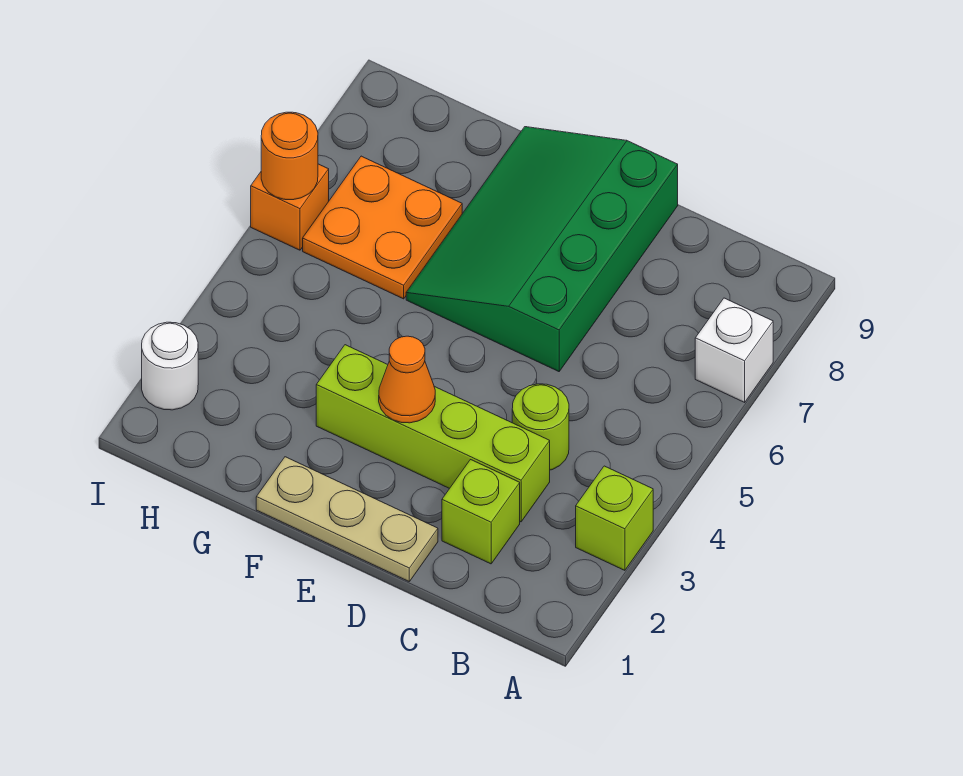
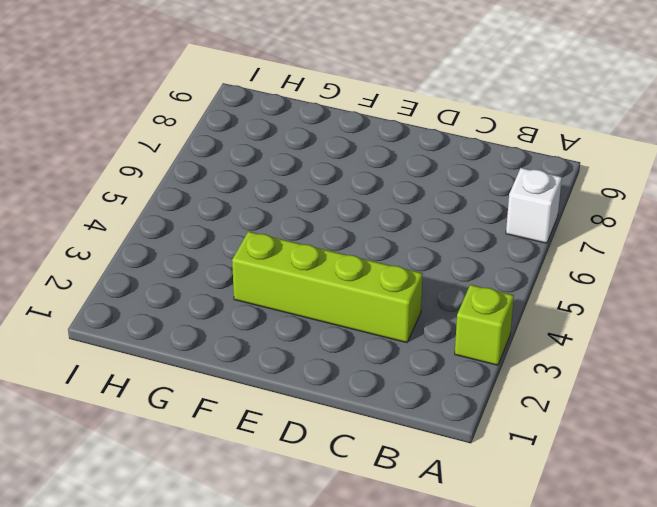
none -> lime brick C2 level 1
none -> lime round brick C4 level 1
none -> tan plate D1:F1 level 1

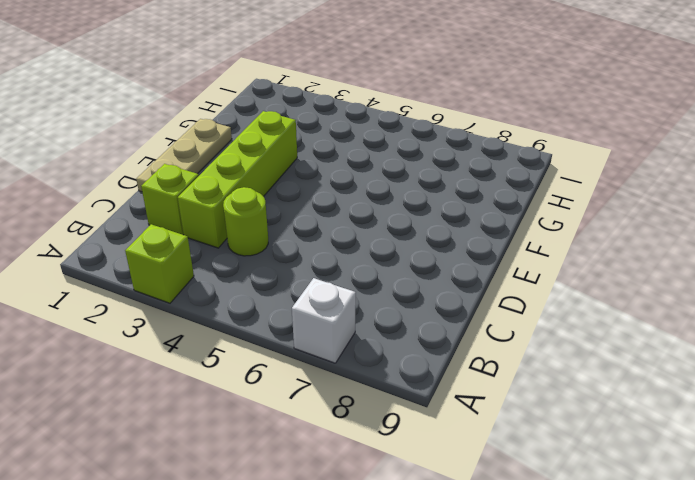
none -> green slope D6:F9 level 1 top D
none -> orange plate G6:H7 level 1
none -> white round brick I2 level 1

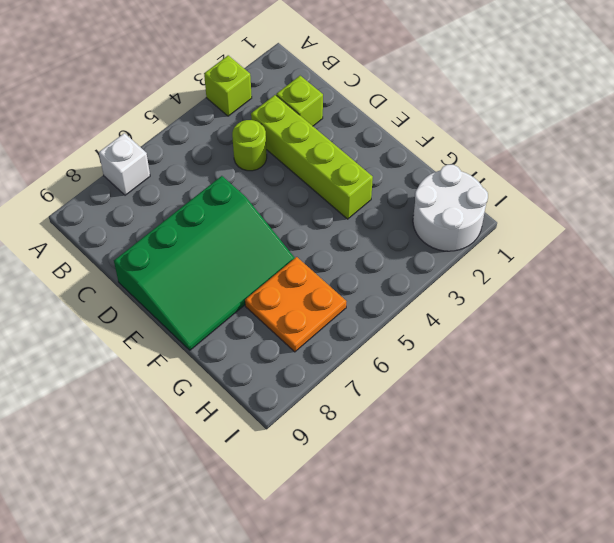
white round brick H1:I2 level 1 -> white round brick I2 level 1
none -> tan plate D1:F1 level 1
none -> orange brick I6 level 1
none -> orange cone E3 level 2

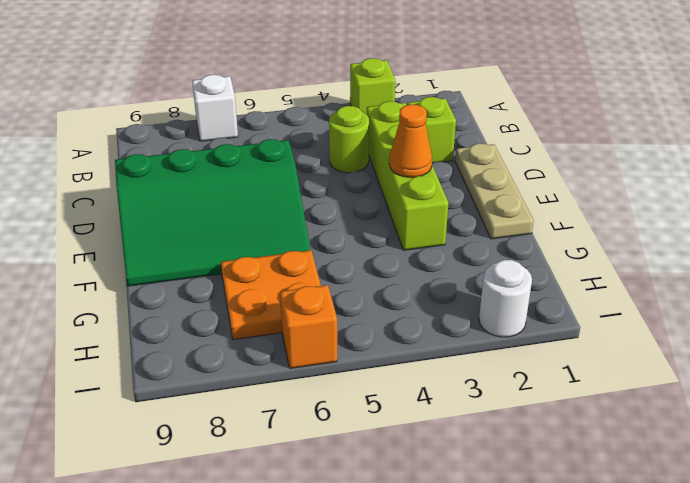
none -> orange round brick I6 level 2

